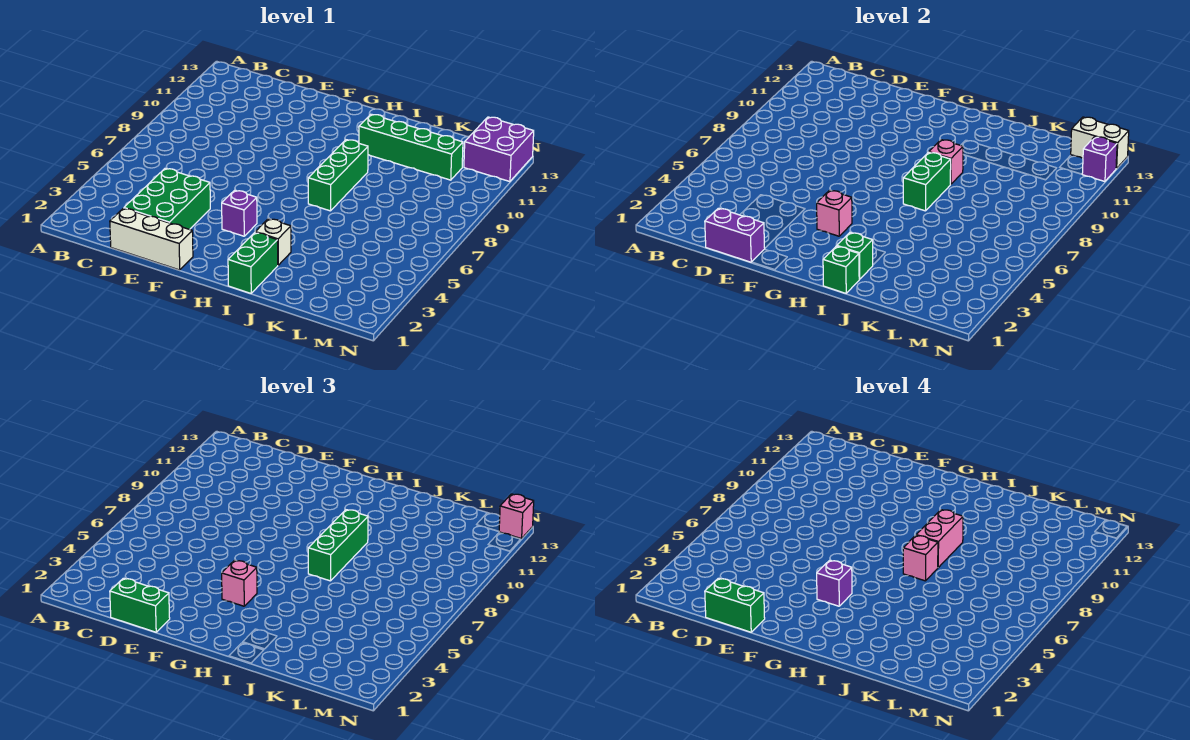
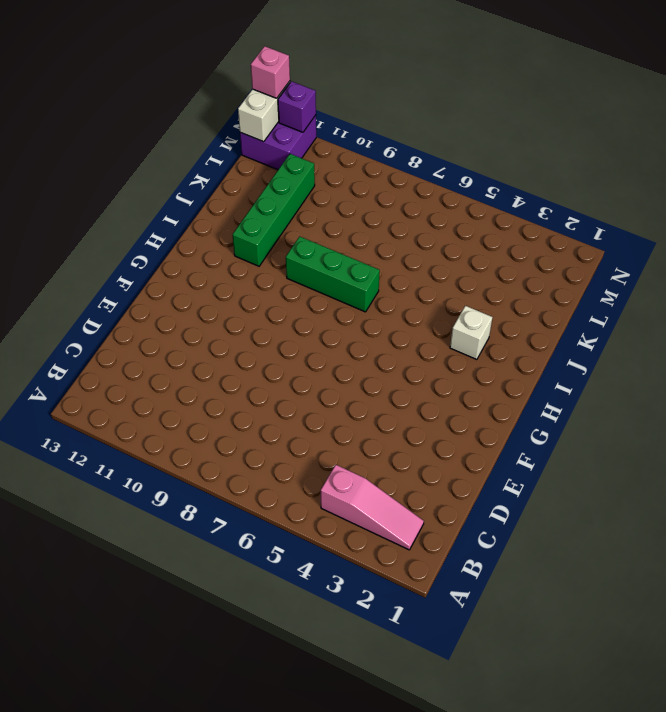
pink slope B2:B4 level 1 top 4 -> none
none -> white brick D1:F1 level 1
none -> green brick D2:E4 level 1
none -> purple brick G4 level 1

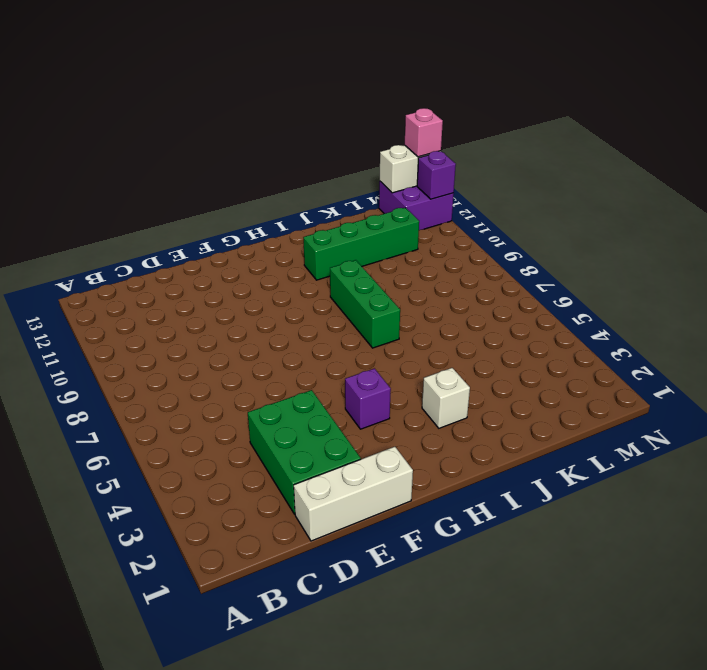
none -> green brick I1:I2 level 1
none -> purple brick D1:E1 level 2
none -> pink brick G4 level 2

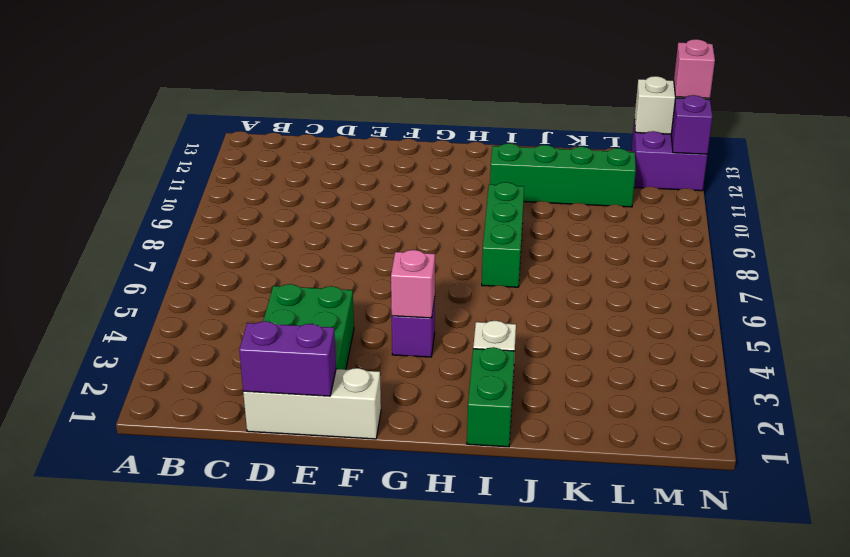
none -> green brick I1 level 2
none -> green brick I2 level 2
none -> green brick I7:I8 level 2

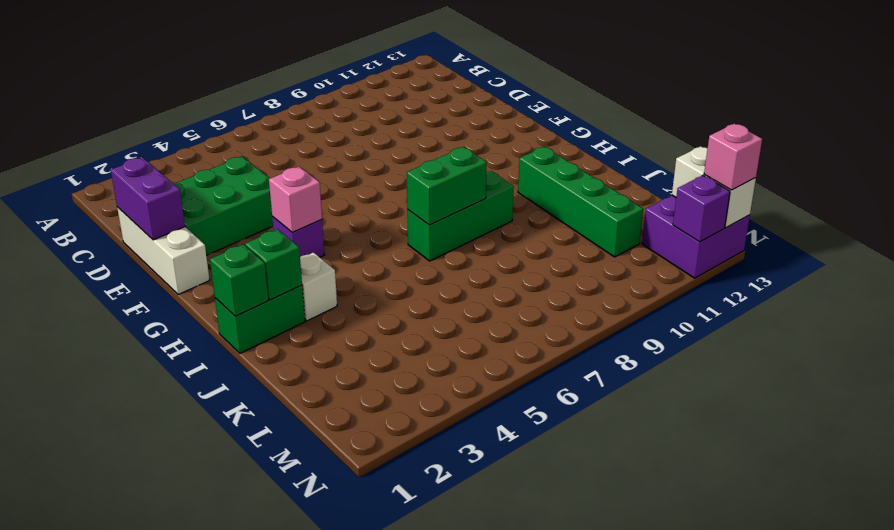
none -> pink brick I9 level 2
none -> green brick D1:E1 level 3
none -> pink brick G4 level 3

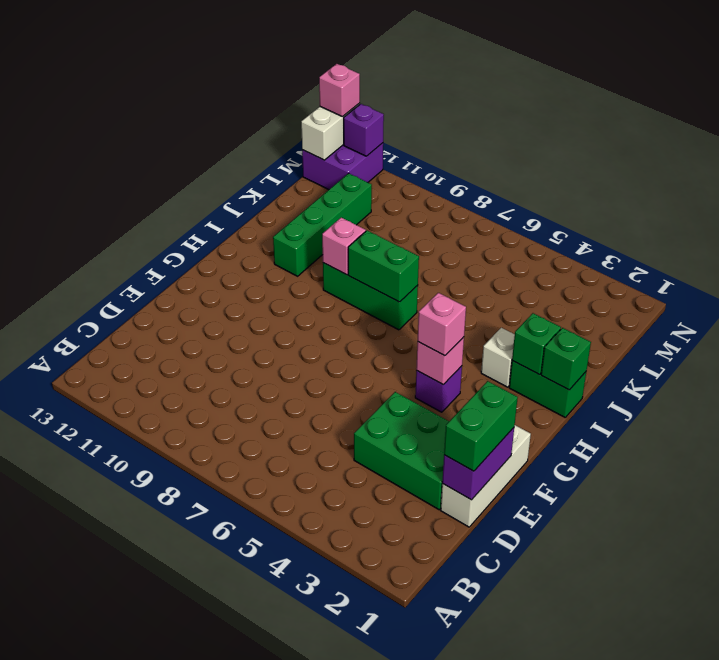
none -> green brick I7:I9 level 3
none -> green brick D1:E1 level 4
none -> purple brick G4 level 4

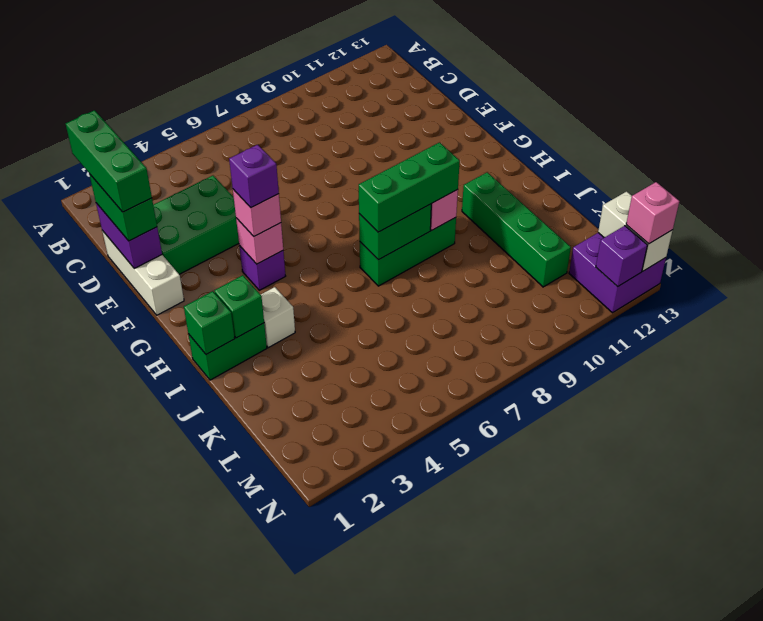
green brick C1:E1 level 4 -> green brick D1:E1 level 4
none -> pink brick I7 level 4
none -> pink brick I8:I9 level 4

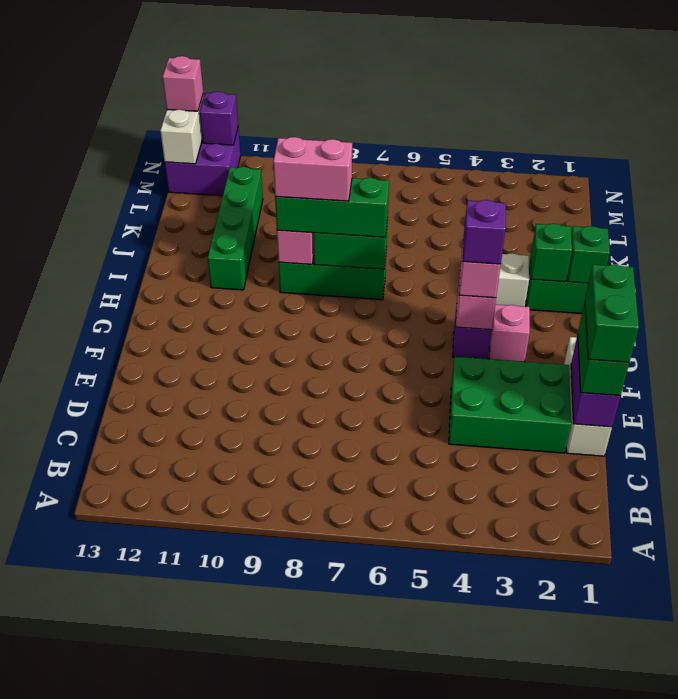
pink brick G3 level 1 -> pink brick I7 level 4

